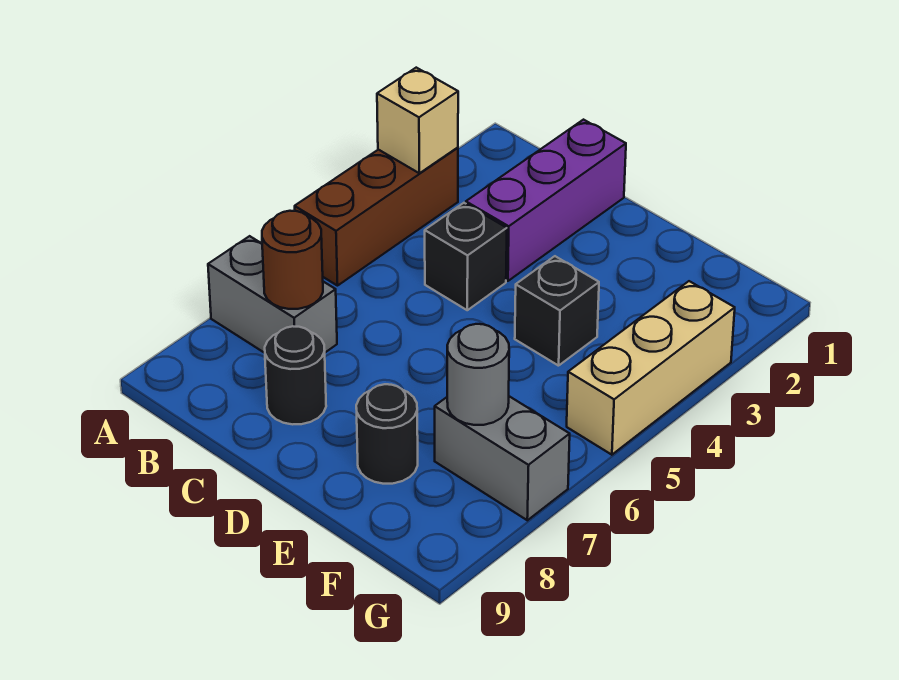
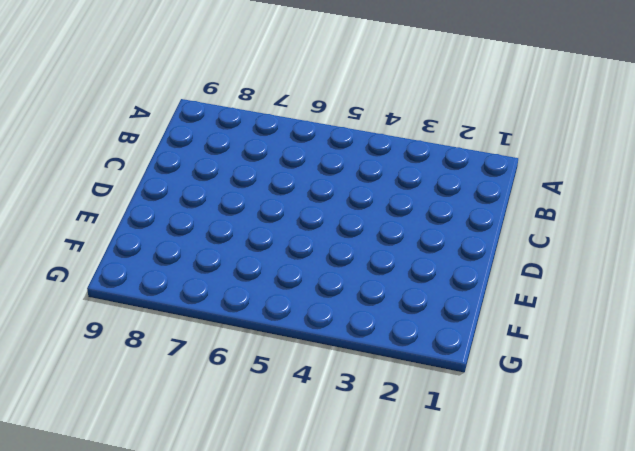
none -> brown brick A3:A5 level 1
none -> grey brick A7:B7 level 1
none -> purple brick C1:C3 level 1

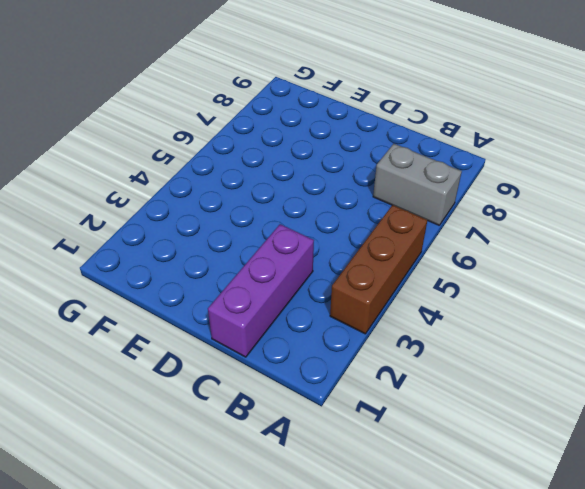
none -> black brick C4 level 1
none -> black round brick C8 level 1
none -> black brick E4 level 1

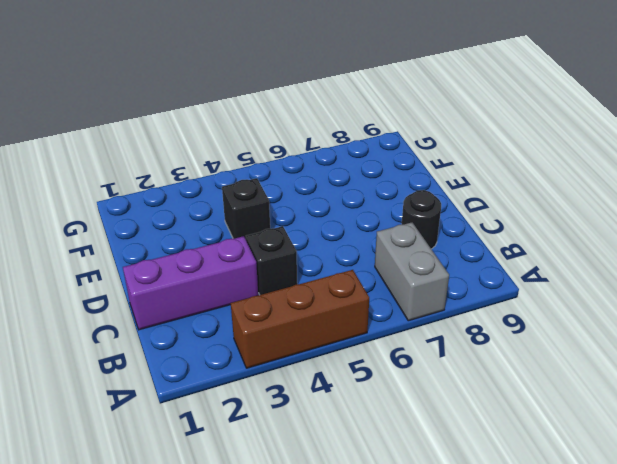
none -> black round brick E8 level 1
none -> grey brick F7:G7 level 1
none -> tan brick G3:G5 level 1

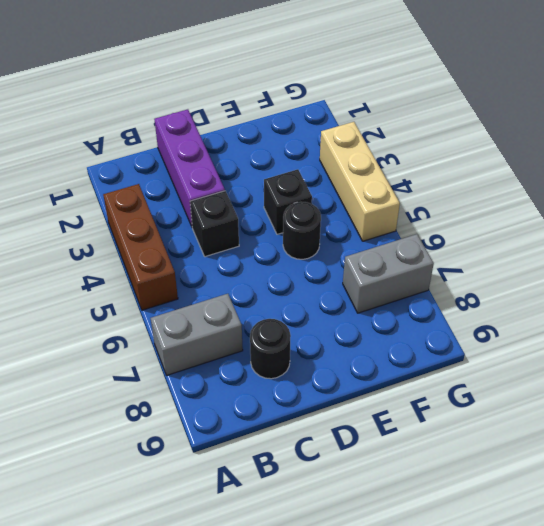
black round brick E5 level 1 -> black round brick E8 level 1
none -> tan brick A3 level 2
none -> brown round brick B7 level 2
none -> grey round brick F7 level 2

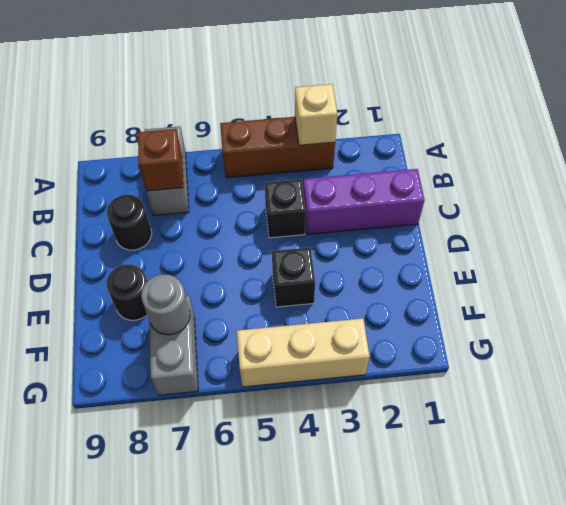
brown brick B7 level 2 -> brown round brick B7 level 2

